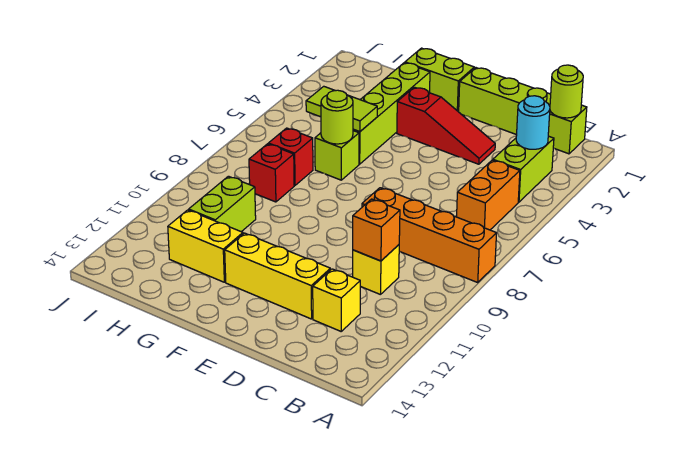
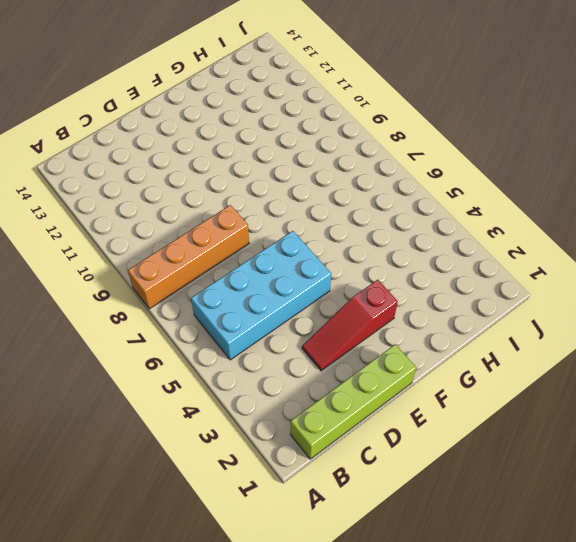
cyan brick B5:E6 level 1 -> orange brick B5:B6 level 1
none -> lime brick B3:B4 level 1
none -> yellow brick C10 level 1
none -> yellow brick C12 level 1

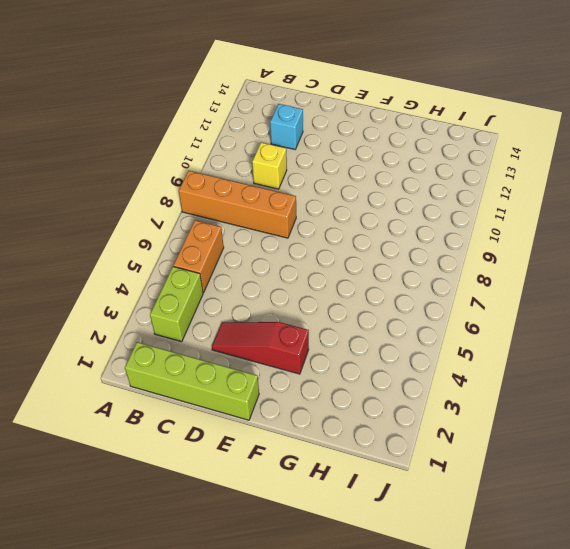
cyan brick C12 level 1 -> yellow brick C12 level 1
none -> yellow brick D12:F12 level 1
none -> lime brick F1:G1 level 1
none -> lime brick G2:G5 level 1

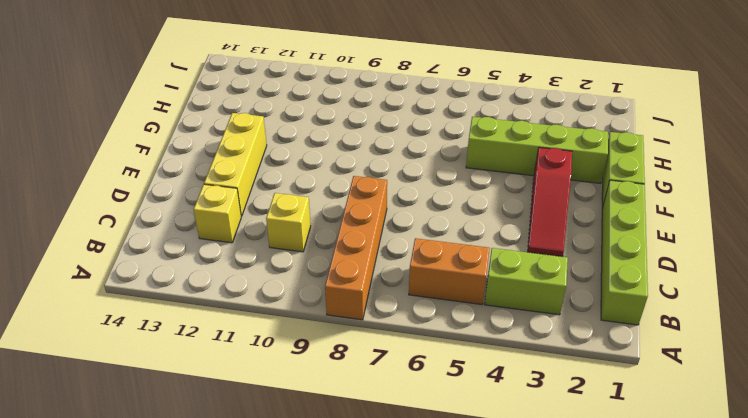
none -> lime brick G6 level 1
none -> yellow brick G12:H12 level 1
none -> red brick H7 level 1

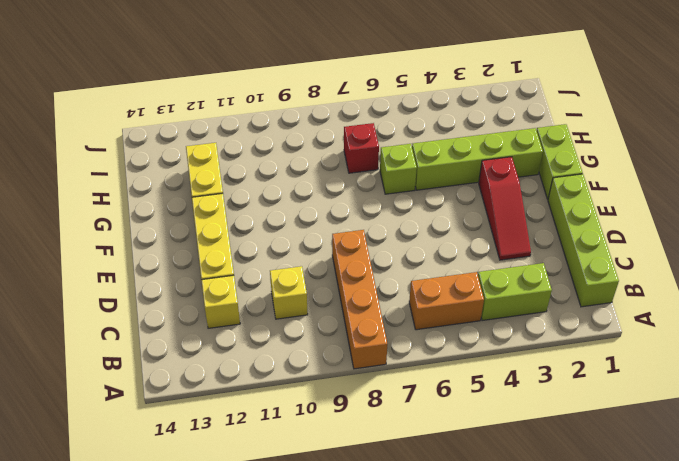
none -> red brick H8 level 1
none -> lime brick H10:H11 level 1
none -> lime round brick B1 level 2

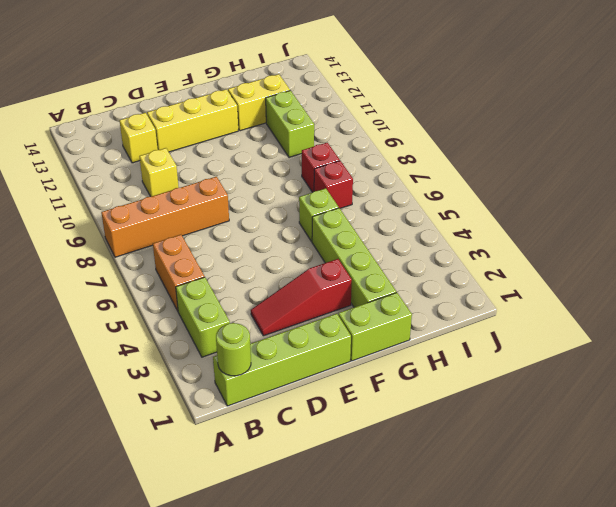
none -> cyan round brick B3 level 2
none -> orange brick C10 level 2
none -> lime tile G5:H5 level 2

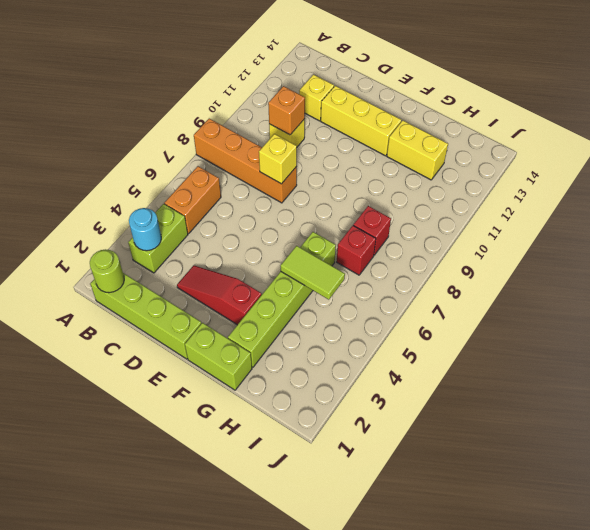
yellow brick D8 level 2 -> none
none -> lime brick H10:H11 level 1
none -> lime round brick G6 level 2

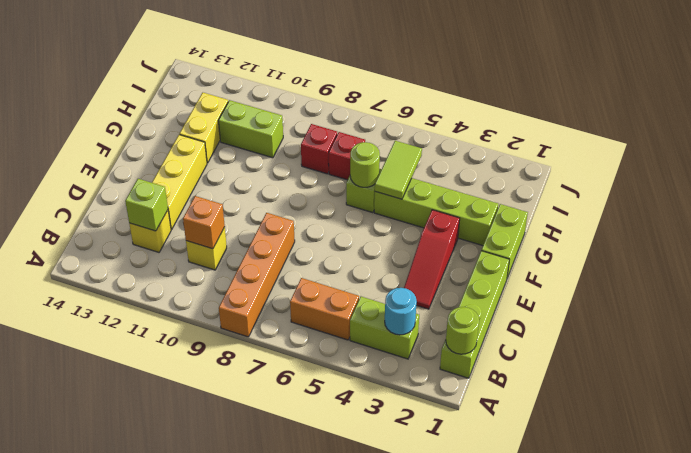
lime brick C12 level 2 -> none

